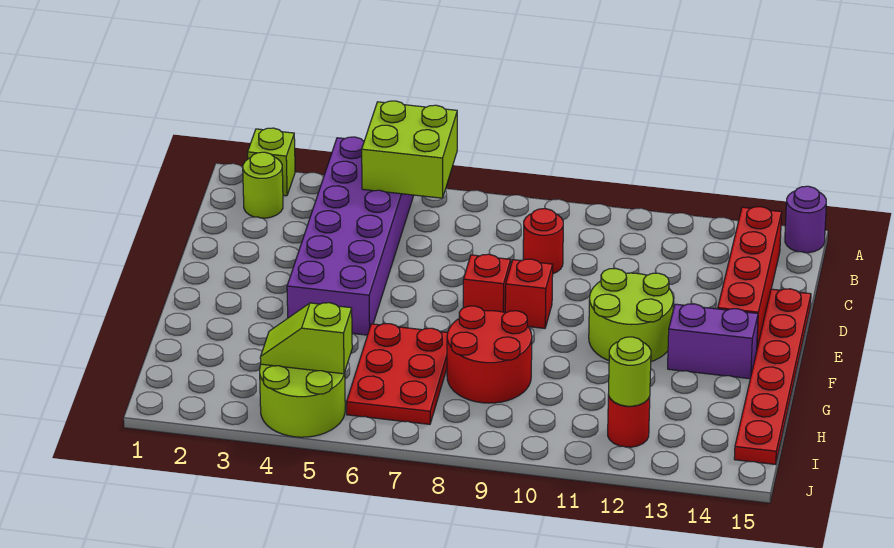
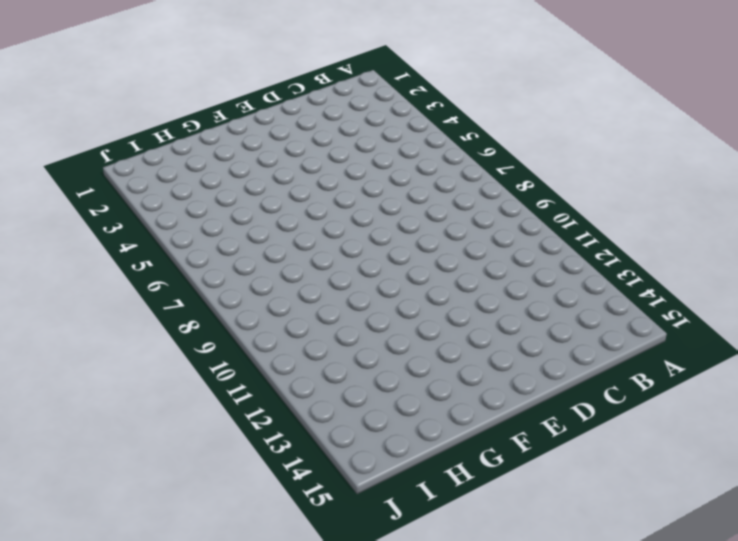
none -> lime brick A2 level 1
none -> purple brick A4:F5 level 1
none -> purple round brick A15 level 1

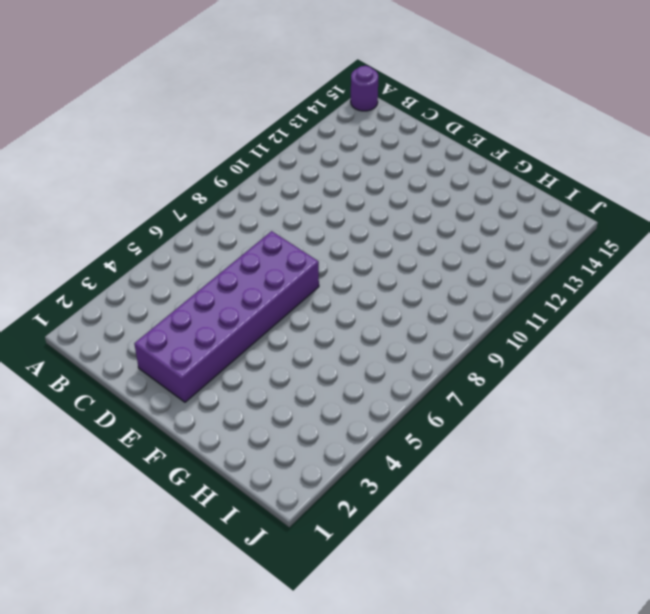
purple brick D2:E7 level 1 -> purple brick A4:F5 level 1
none -> lime brick A2 level 1
none -> lime round brick B2 level 1
none -> red brick B14:E14 level 1

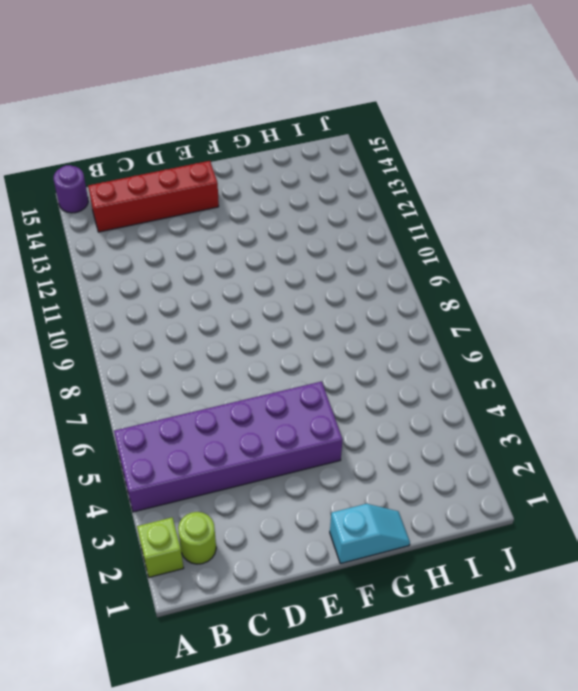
cyan slope F1:G1 level 1 top F -> none
none -> red round brick C9 level 1
none -> red plate D15:I15 level 1
none -> red brick E8 level 1

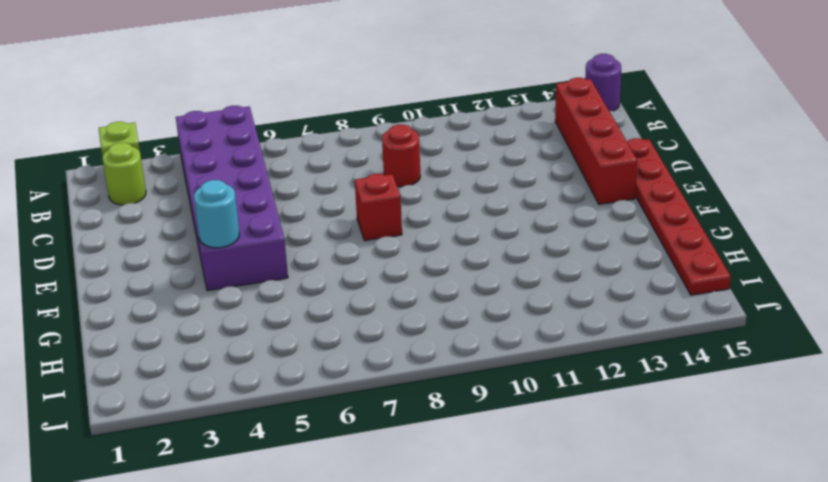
cyan round brick F4 level 2 -> none
none -> red brick E9 level 1
none -> lime round brick E11:F12 level 1
none -> purple brick F13:F14 level 1

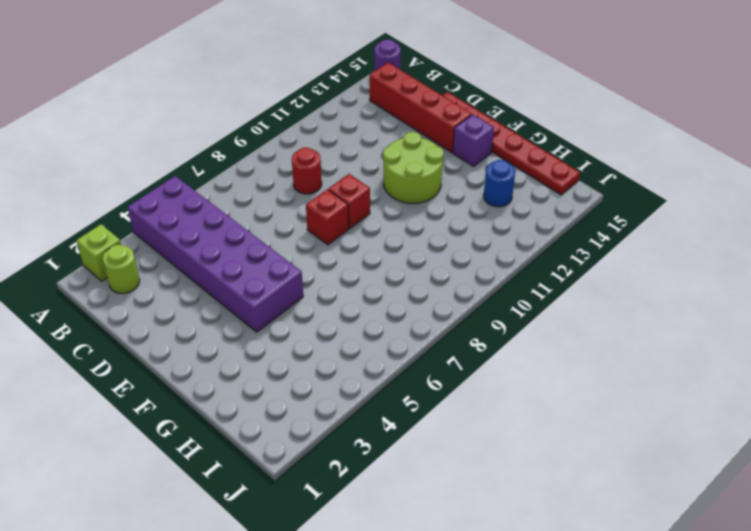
purple brick F14 level 1 -> purple brick F13:F14 level 1
blue round brick H13 level 1 -> none
none -> red plate G6:I7 level 1
none -> red round brick G8:H9 level 1
none -> lime round brick I4:J5 level 1

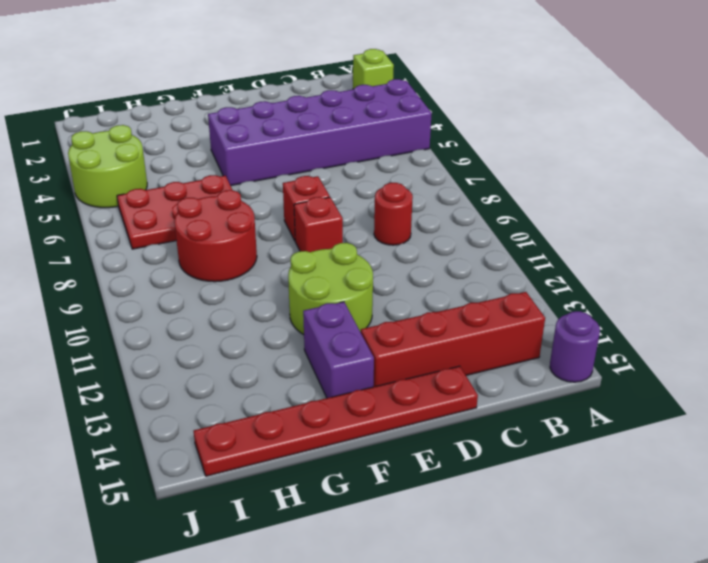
none -> lime round brick B2 level 1
none -> red round brick I12 level 1
none -> lime brick A5:B6 level 2

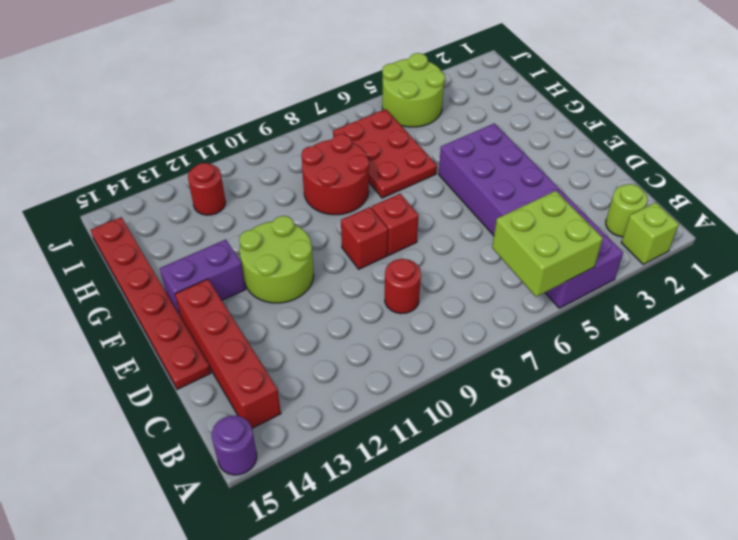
none -> lime slope I4:I5 level 2 top 5
none -> lime round brick I12 level 2

